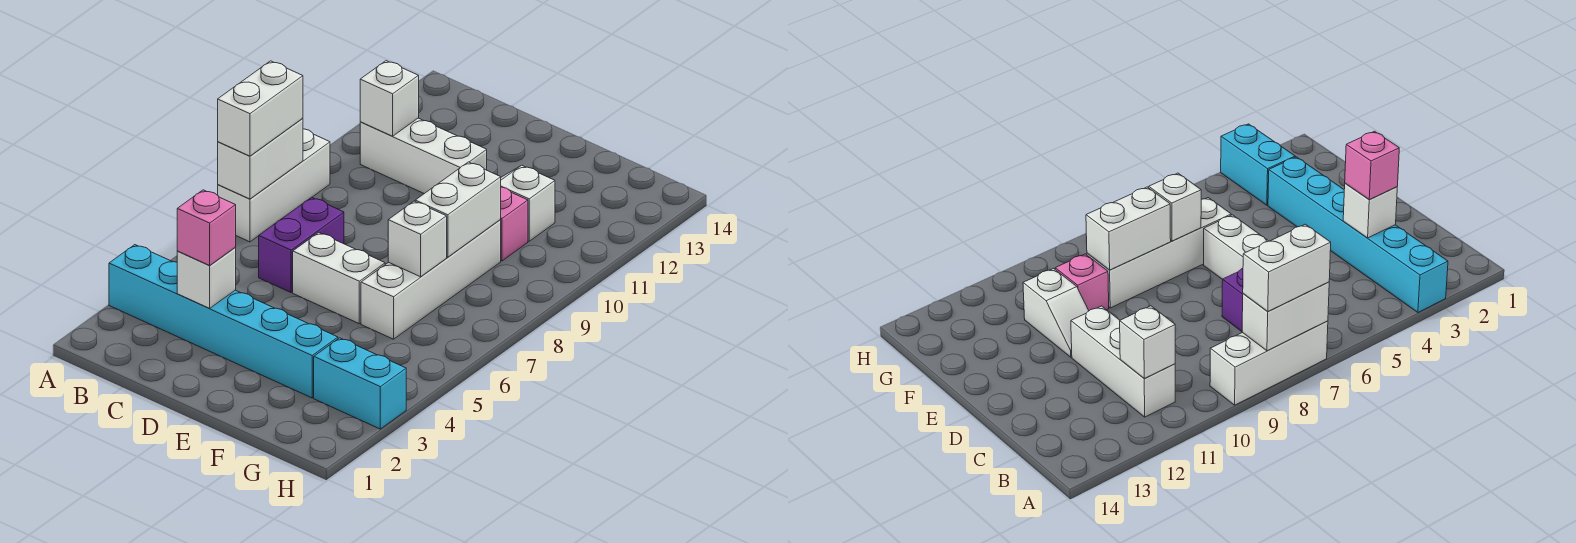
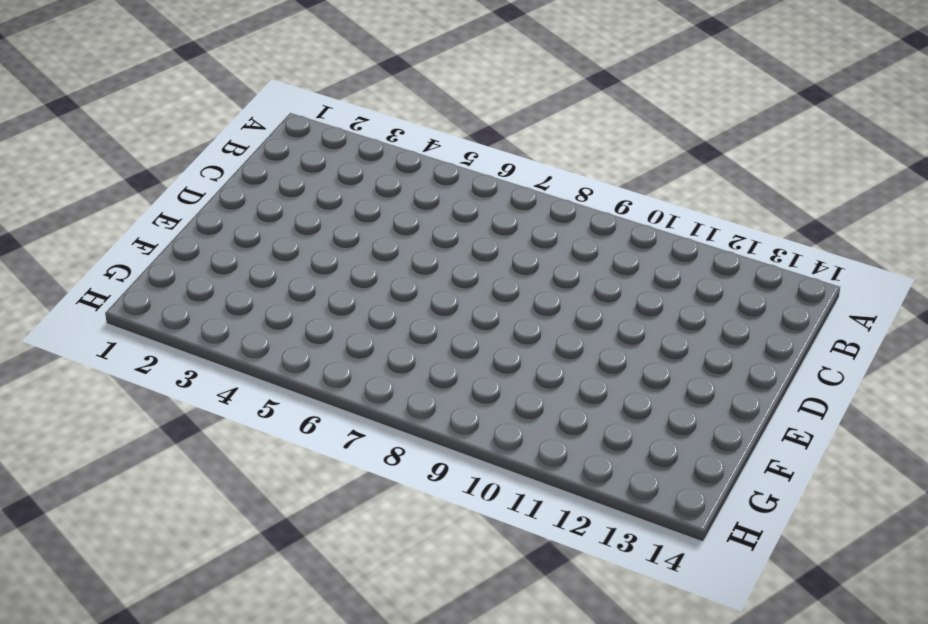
none -> cyan brick A3:F3 level 1
none -> white brick A7:A9 level 1
none -> white brick B11:D11 level 1

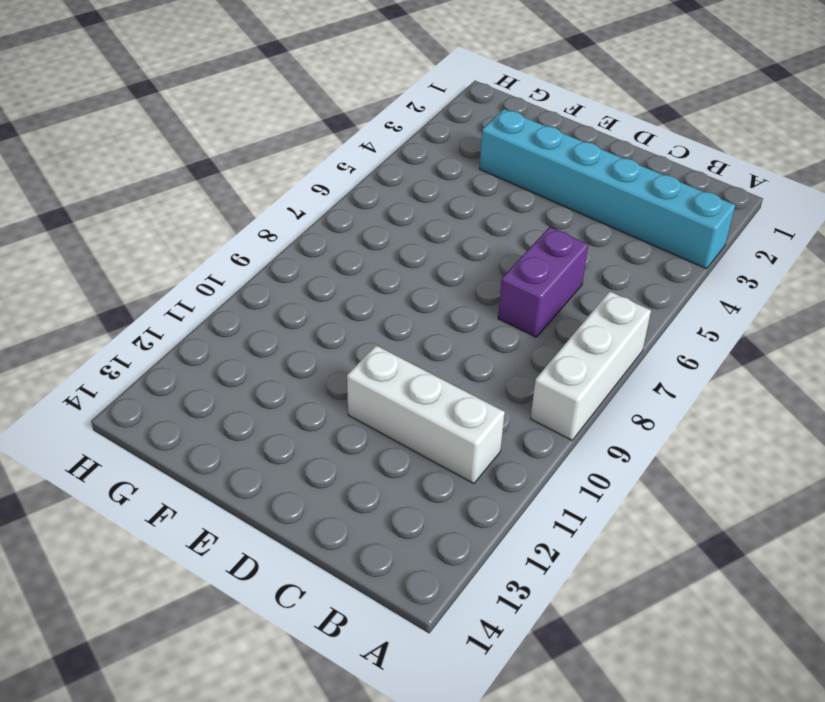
none -> white brick D6:E6 level 1
none -> white slope E11:F11 level 1 top F
none -> white brick F6:F9 level 1

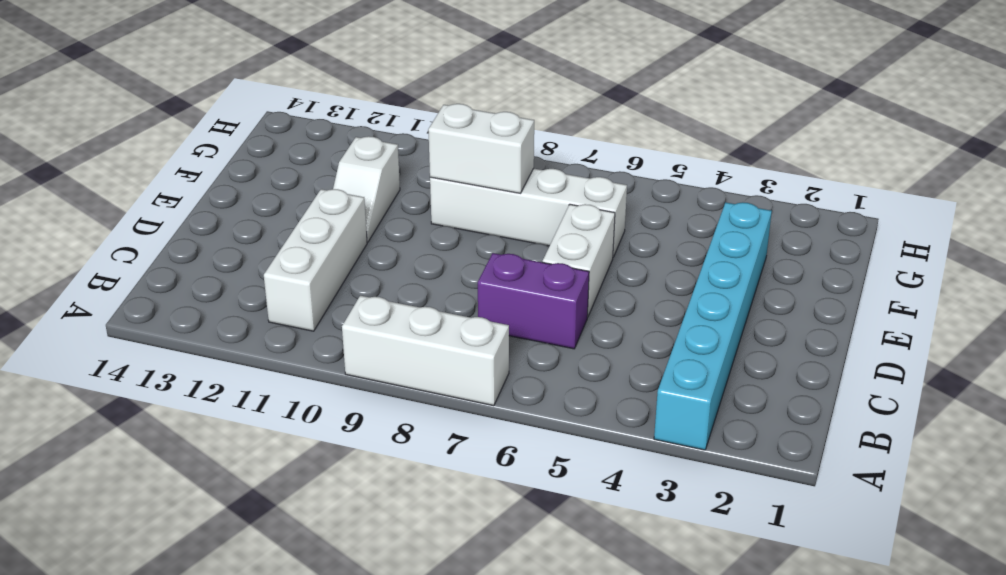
none -> pink brick F10 level 1
none -> cyan brick G3:H3 level 1
none -> white brick A7:A8 level 2

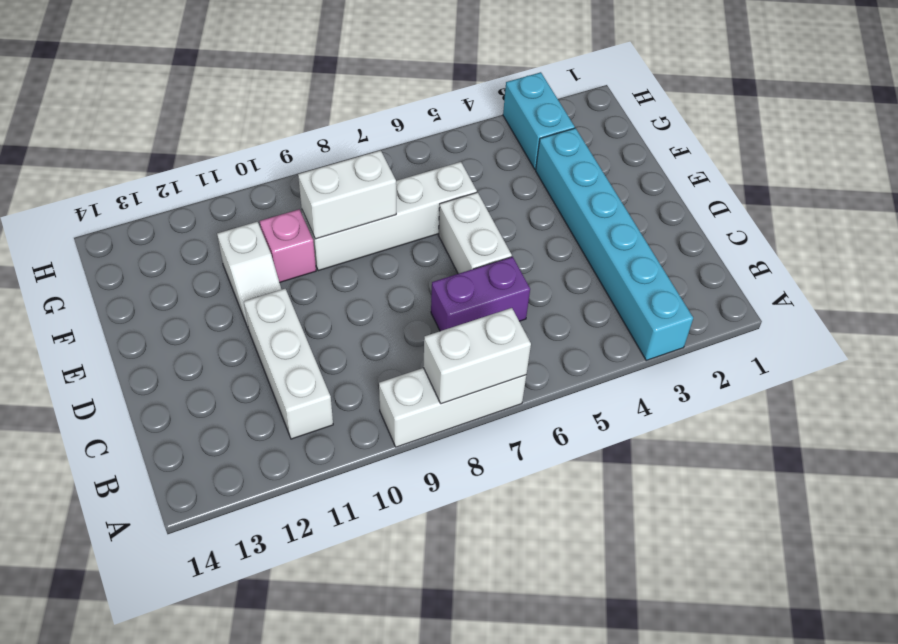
none -> white brick B11 level 2
none -> white brick C3 level 2
none -> white brick F7 level 2

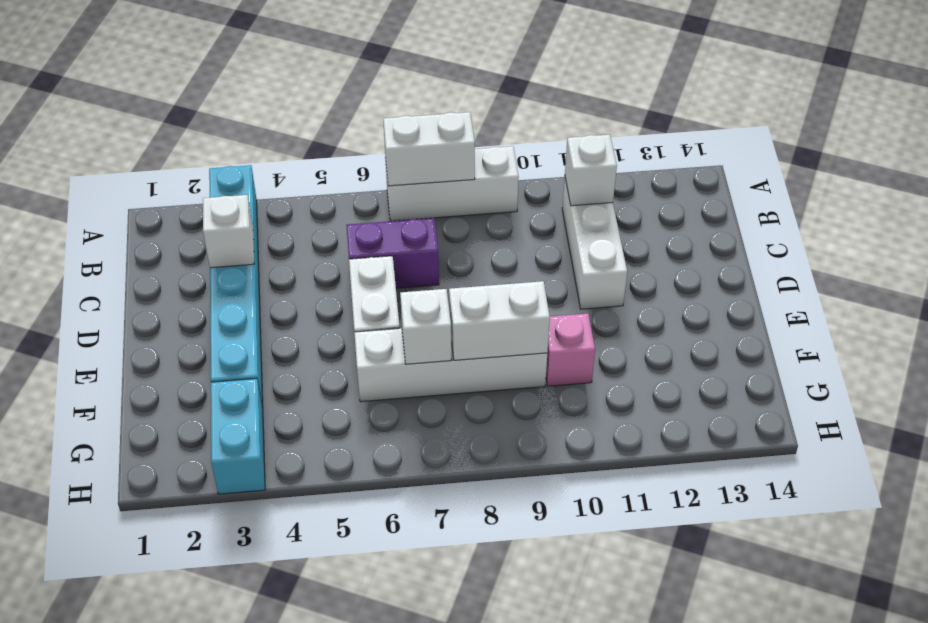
none -> white slope E11:F11 level 1 top F
none -> white brick A7:A8 level 3
none -> pink brick C3 level 3

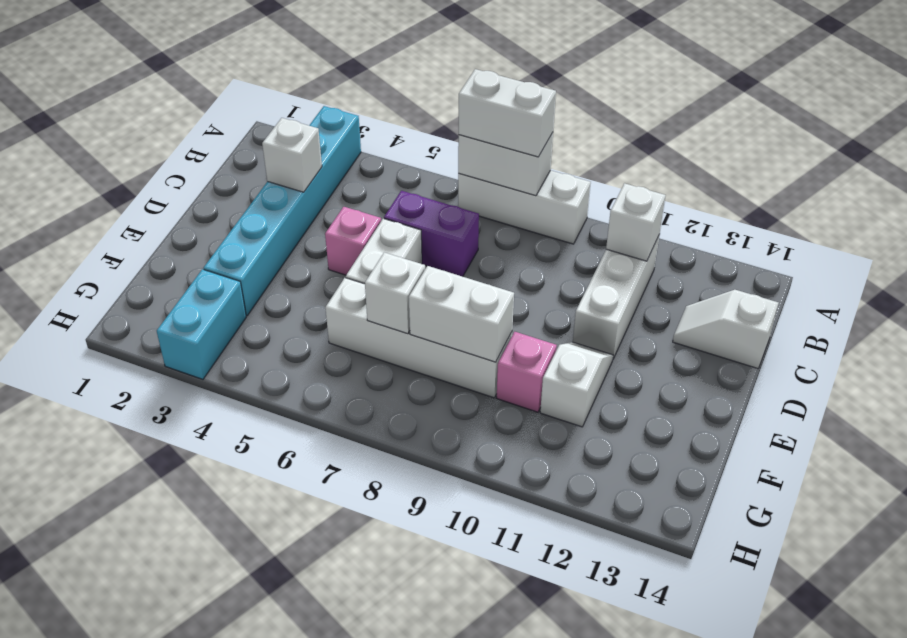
white slope C13:C14 level 1 top 14 -> none
pink brick D5 level 1 -> pink brick C3 level 3

